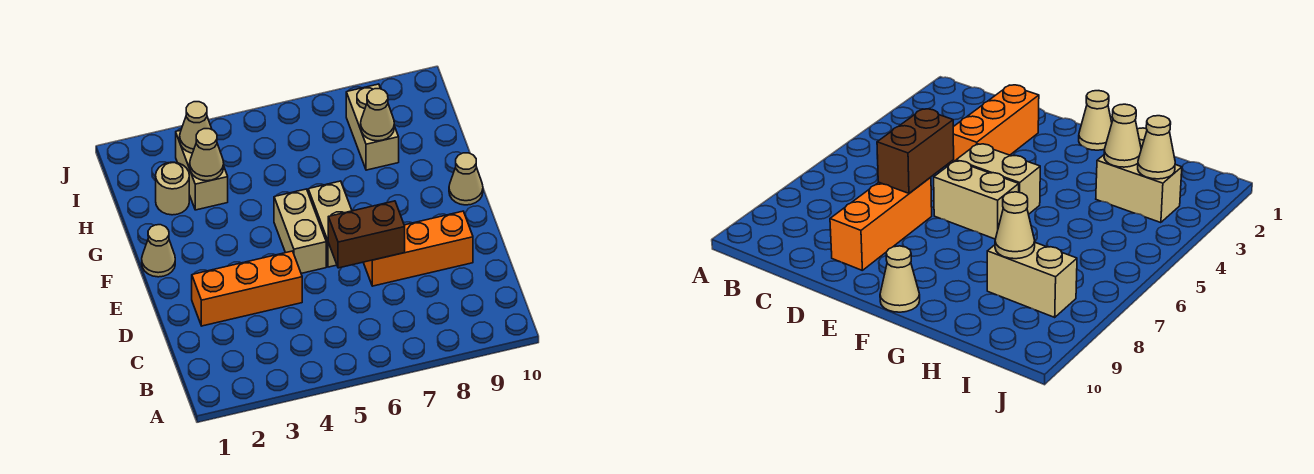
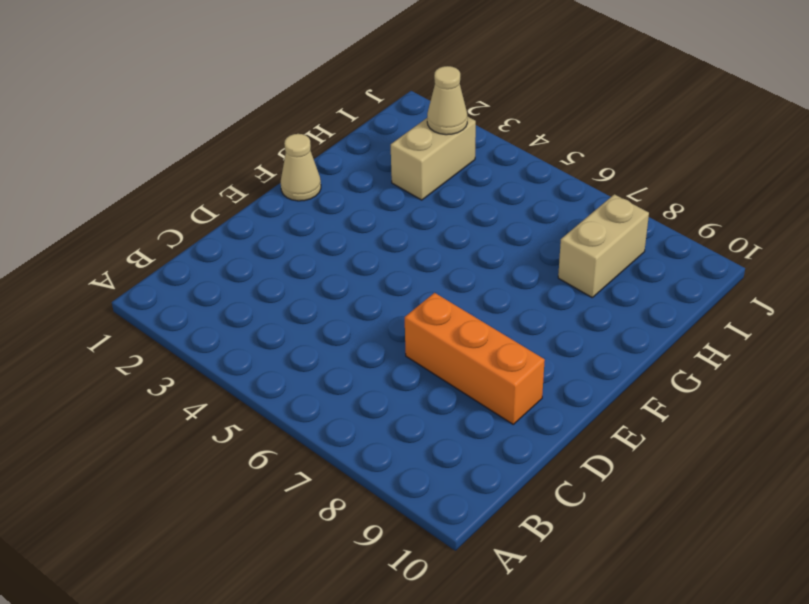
none -> orange brick D2:D4 level 1
none -> tan brick E5:F5 level 1
none -> tan brick E6:F6 level 1

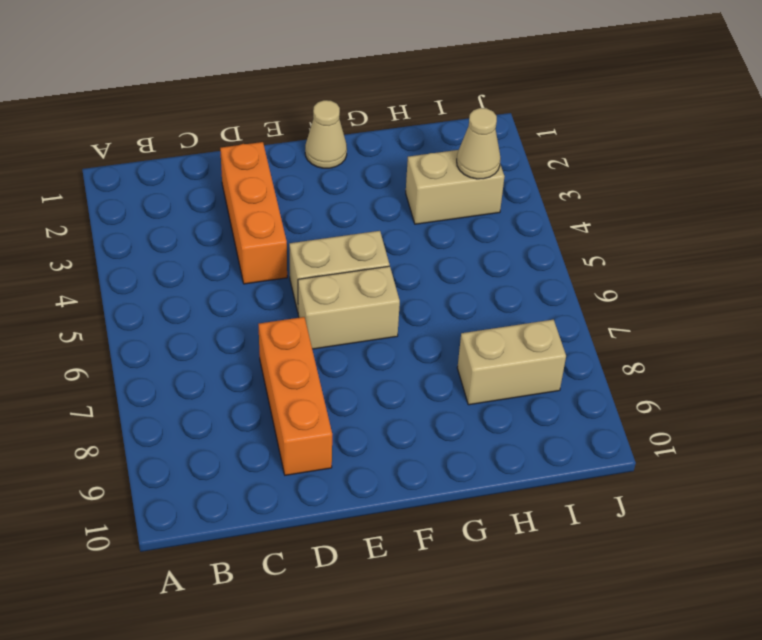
none -> tan cone F10 level 1
none -> tan round brick H2 level 1
none -> brown brick D6:D7 level 2

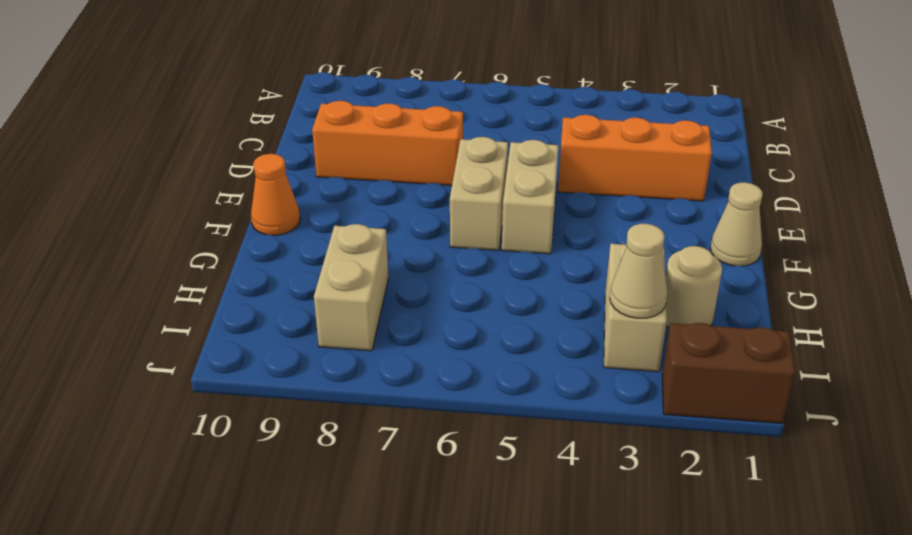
orange cone F10 level 1 -> tan cone F10 level 1
brown brick J1:J2 level 1 -> brown brick D6:D7 level 2
none -> tan cone H3 level 2
none -> tan cone H8 level 2

